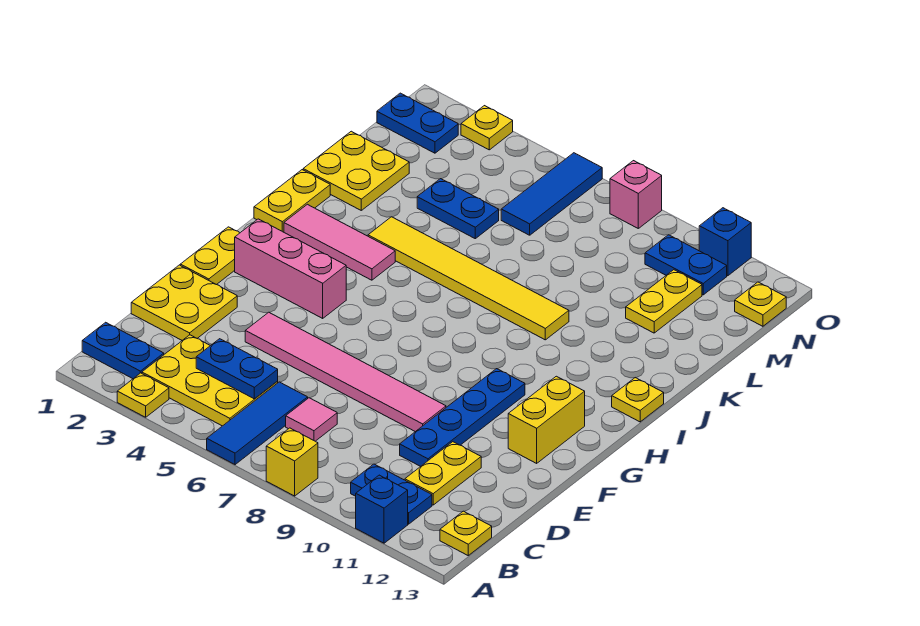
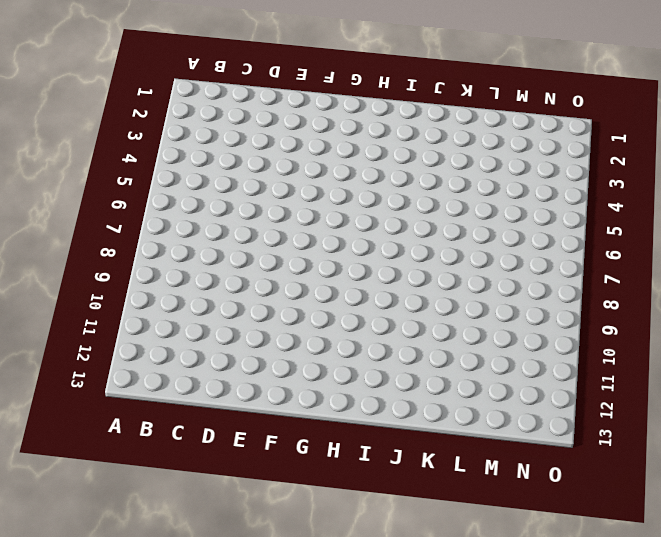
none -> yellow plate A3 level 1
none -> blue tile A6:C6 level 1
none -> yellow brick A8 level 1
none -> blue brick A11 level 1

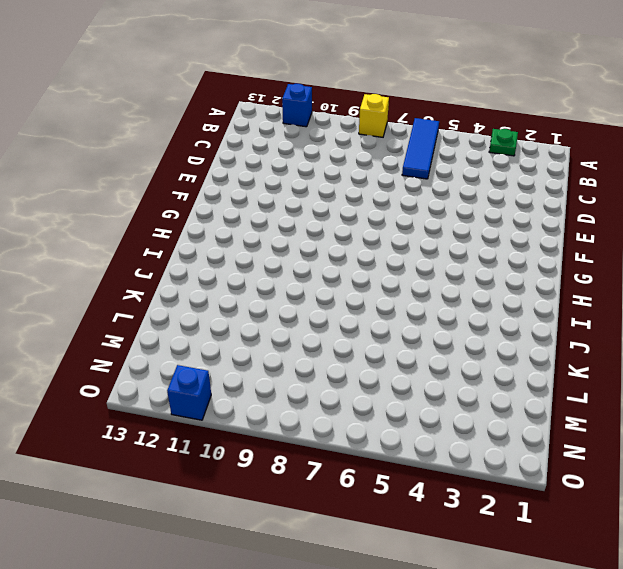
green plate A3 level 1 -> yellow plate A3 level 1
none -> blue plate B1:B2 level 1
none -> yellow plate B3:C5 level 1
none -> blue plate B10:B11 level 1
none -> yellow plate B13 level 1

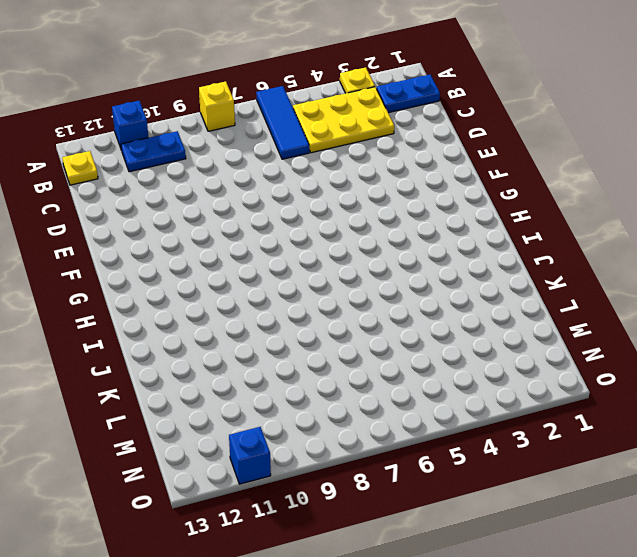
none -> pink tile C7 level 1
none -> yellow plate C11:D11 level 1
none -> yellow plate D1:E2 level 1
none -> blue plate D10:G10 level 1

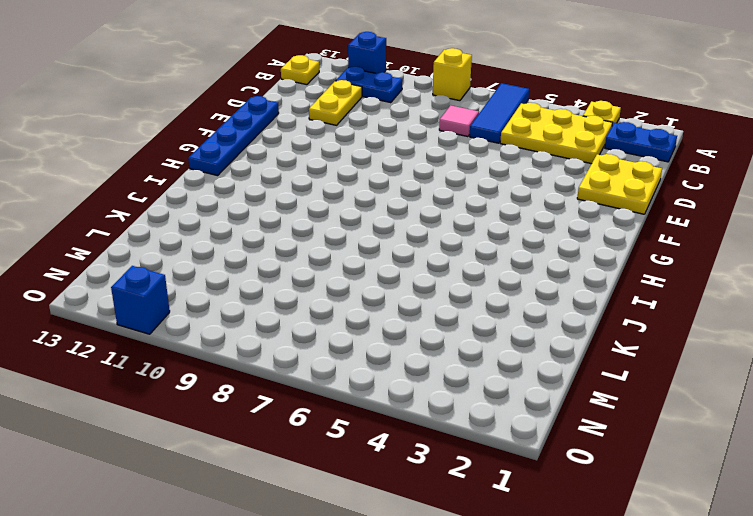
blue plate E13:H13 level 1 -> blue plate D10:G10 level 1
none -> pink tile E4:E9 level 1
none -> yellow plate F1:G1 level 1
none -> yellow brick F12:G12 level 1
none -> pink brick G2:G4 level 1

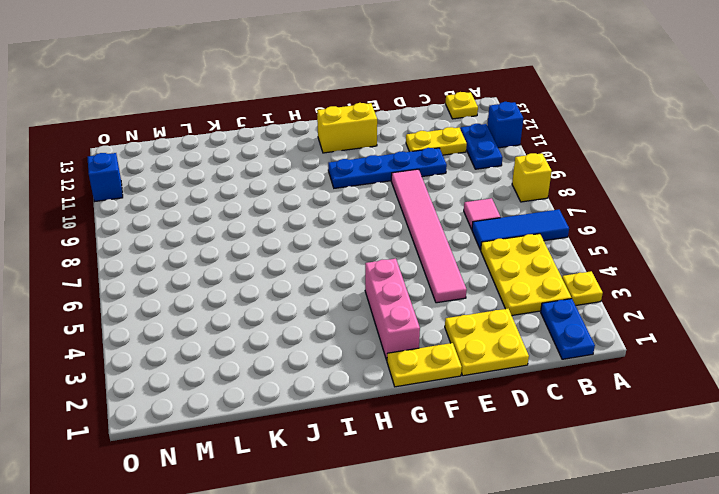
none -> yellow plate I1:J1 level 1
none -> pink tile I2:I4 level 1
none -> yellow plate I13 level 1
none -> yellow tile J4:J9 level 1

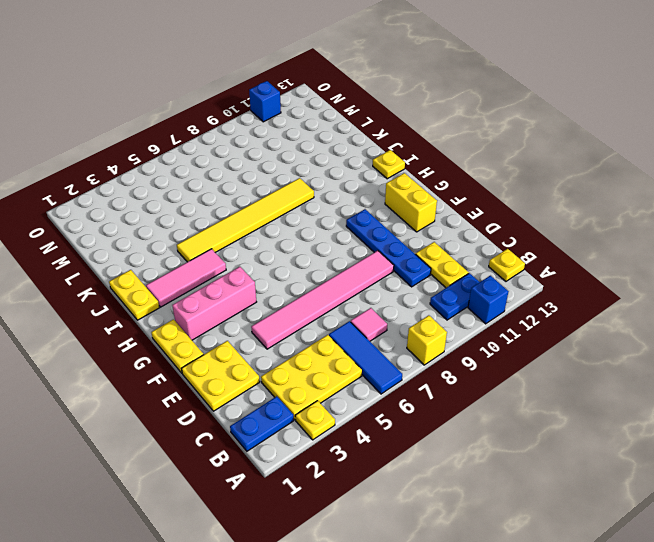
none -> yellow plate K1:L2 level 1
none -> blue plate L4:L5 level 1
none -> yellow plate L11:M11 level 1
none -> blue tile M6:O6 level 1

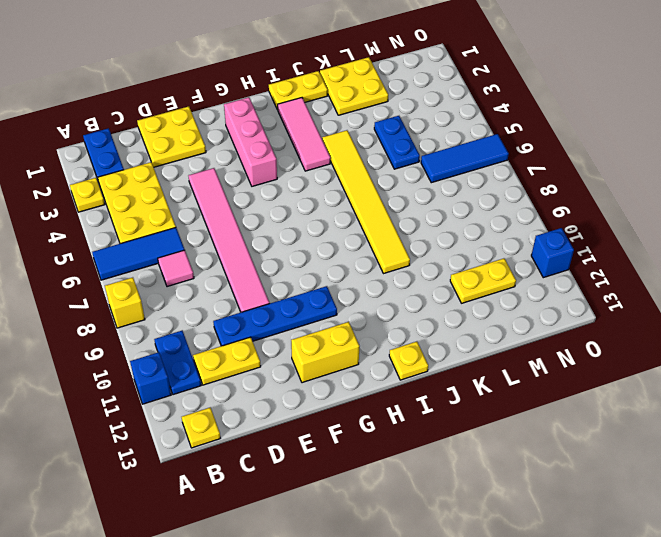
none -> yellow plate F1:G1 level 1
none -> blue plate N1:N2 level 1
none -> blue plate N10:N11 level 1
none -> yellow plate N13 level 1

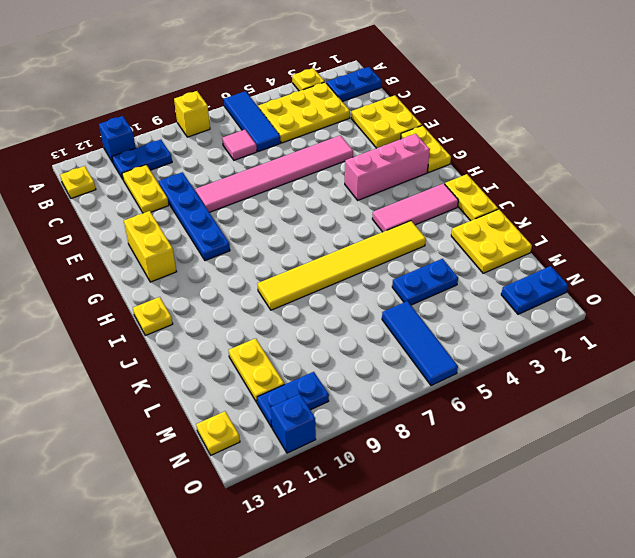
none -> yellow plate O3 level 1
none -> pink brick O8 level 1
none -> blue plate C4:C5 level 2

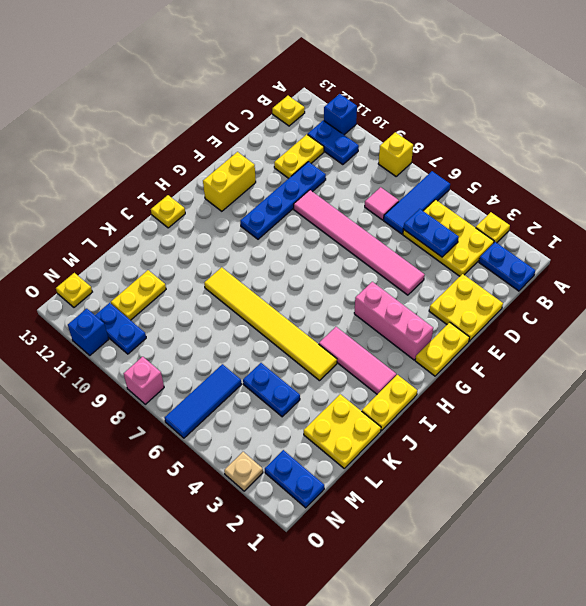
tan plate O3 level 1 -> yellow plate O3 level 1

